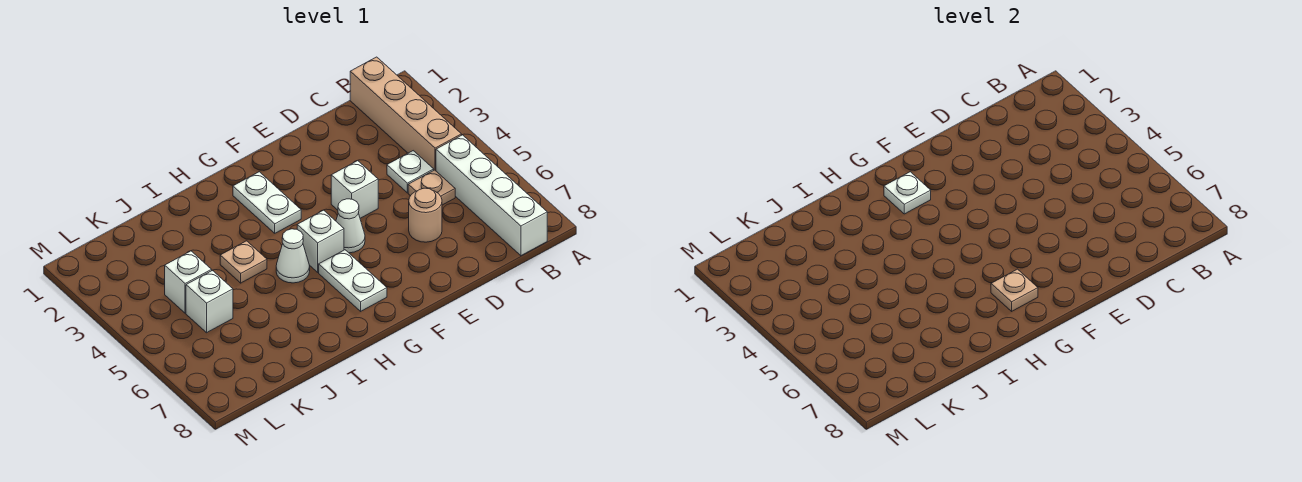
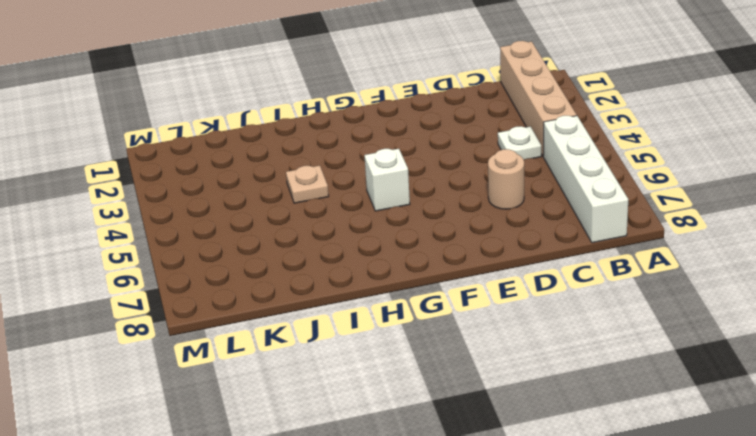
none -> tan plate C5 level 1
none -> white brick E4 level 1
none -> white cone F5 level 1

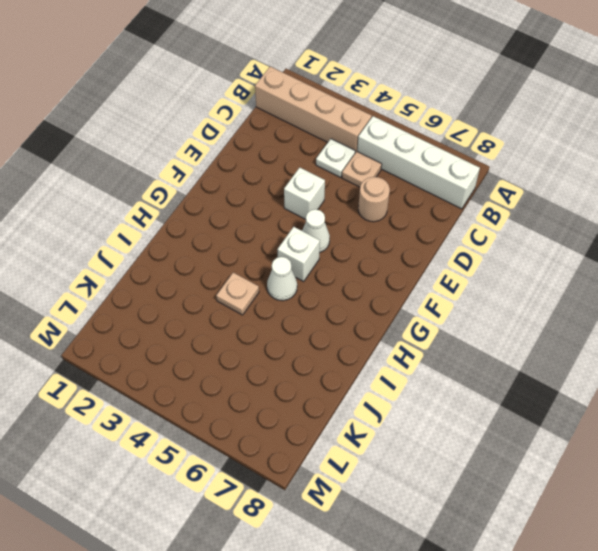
none -> white plate G2:G3 level 1
none -> white plate G6:G7 level 1
none -> white brick K4 level 1

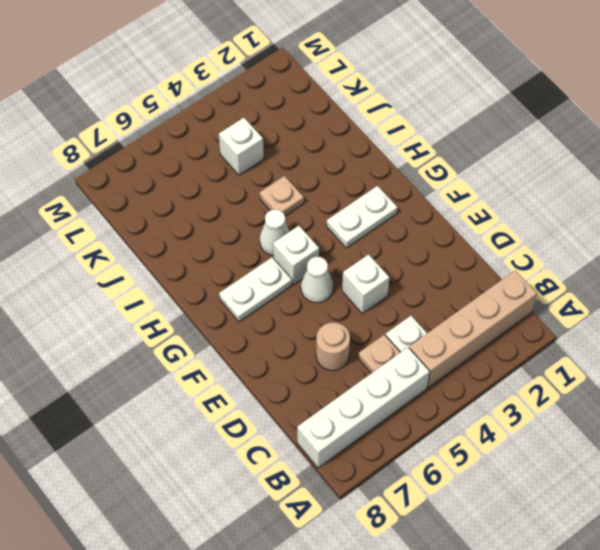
none -> white brick K5 level 1
none -> white plate G2 level 2
none -> tan plate G7 level 2

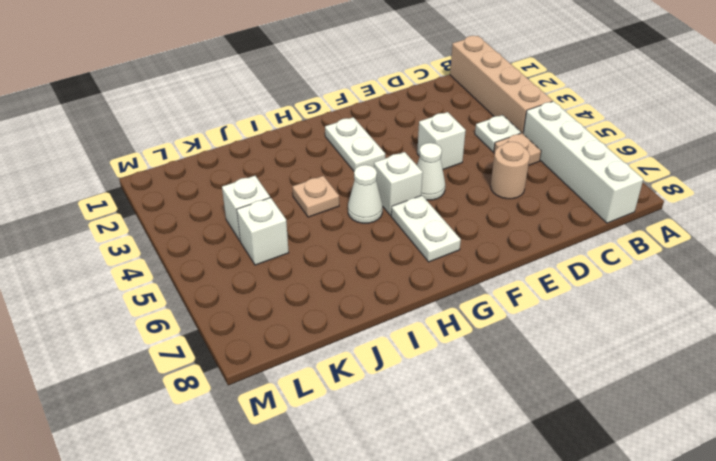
none -> white plate G2 level 2
none -> tan plate G7 level 2

